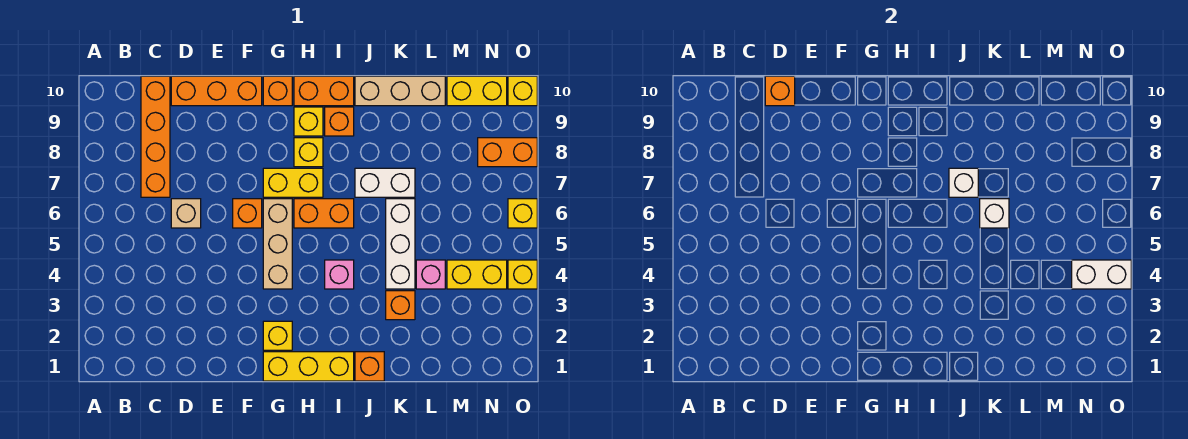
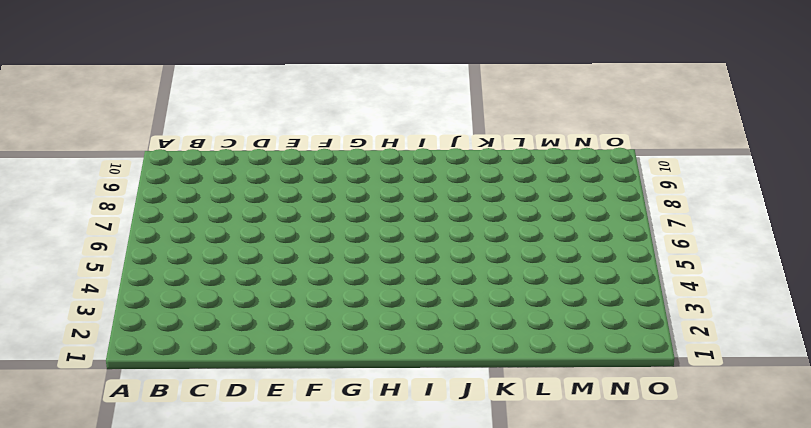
none -> orange brick C7:C10 level 1
none -> tan brick D6 level 1
none -> orange brick D10:F10 level 1
none -> orange brick F6 level 1

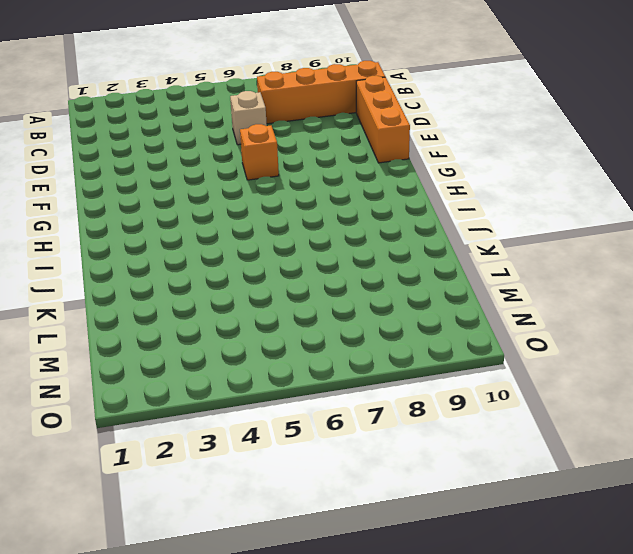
none -> yellow brick G1:I1 level 1
none -> yellow brick G2 level 1
none -> tan brick G4:G6 level 1
none -> yellow brick G7:H7 level 1

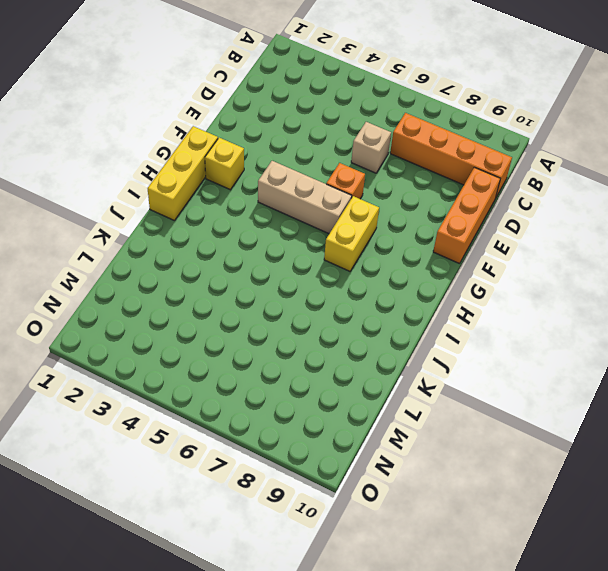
none -> orange brick G10 level 1
none -> orange brick H6:I6 level 1
none -> yellow brick H8 level 1
none -> yellow brick H9 level 1

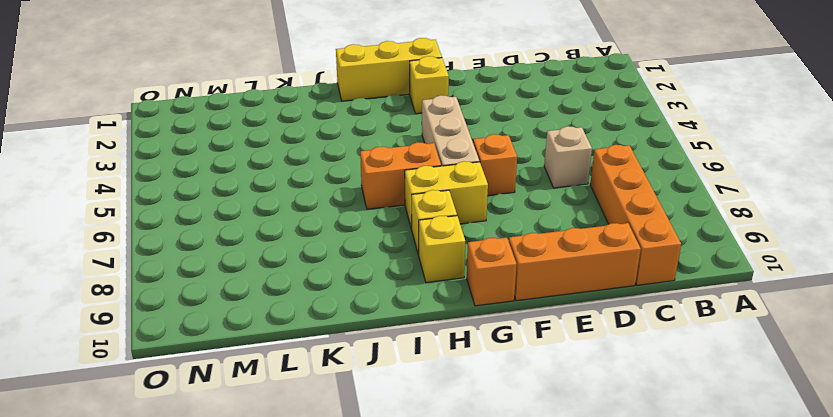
none -> orange brick H10:I10 level 1
none -> pink brick I4 level 1
none -> orange brick I9 level 1
none -> orange brick J1 level 1

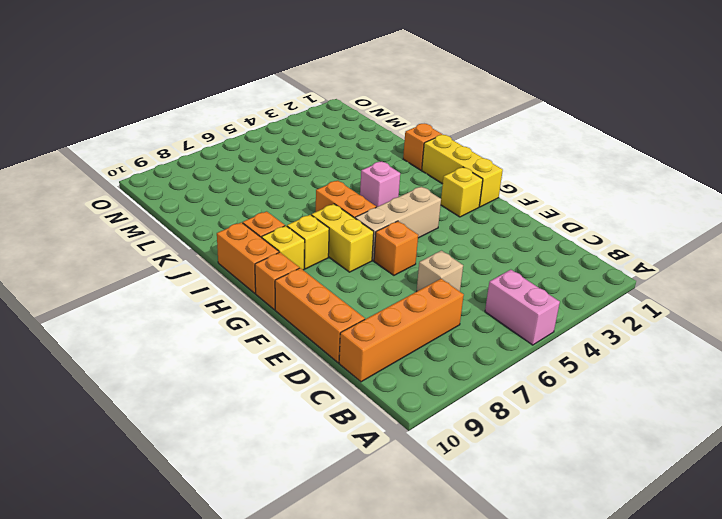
pink brick A5:B5 level 1 -> none
none -> white brick J7:K7 level 1
none -> tan brick J10:L10 level 1
none -> orange brick K3 level 1
none -> white brick K4:K6 level 1

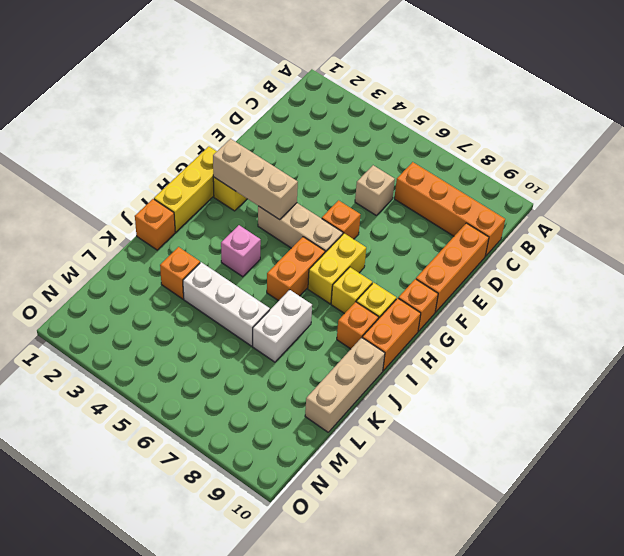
tan brick G2:G4 level 2 -> none
none -> pink brick L4 level 1
none -> yellow brick M4:N4 level 1
none -> yellow brick M10:N10 level 1
none -> orange brick N8:O8 level 1

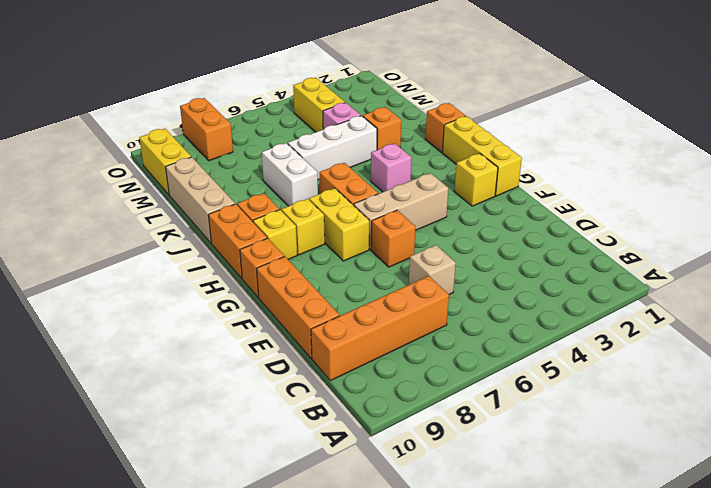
none -> yellow brick O4 level 1
none -> yellow brick O6 level 1
none -> yellow brick O10 level 1
none -> orange brick D10 level 2

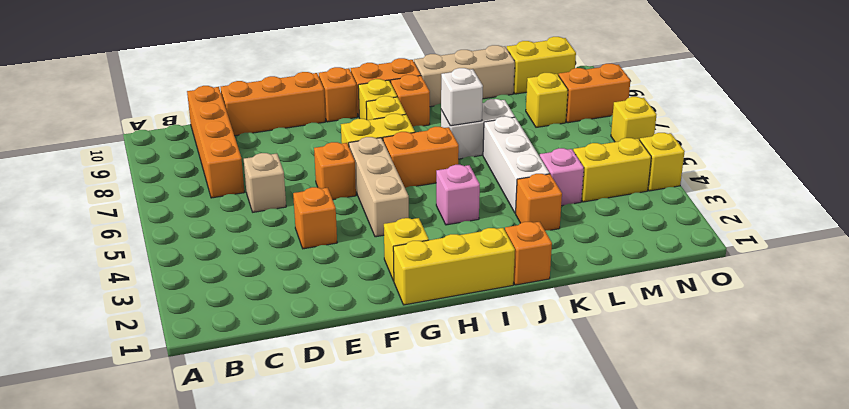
orange brick E4 level 1 -> orange brick D10 level 2
yellow brick M8 level 1 -> yellow brick O10 level 1
none -> white brick K6 level 2
none -> white brick N4:O4 level 2

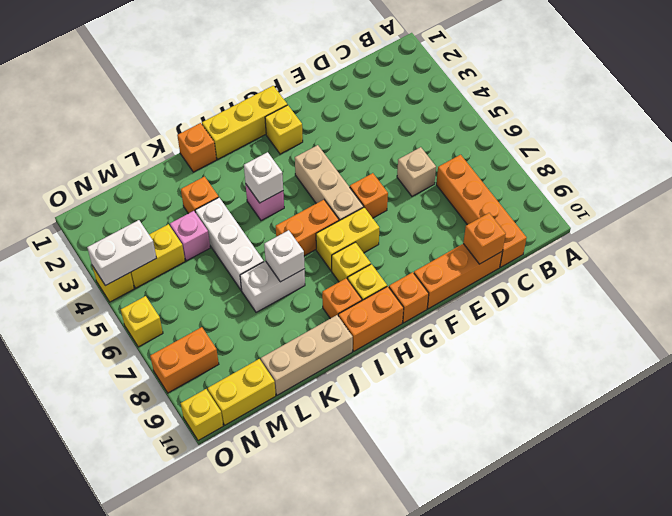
white brick I4 level 2 -> white brick K6 level 2

